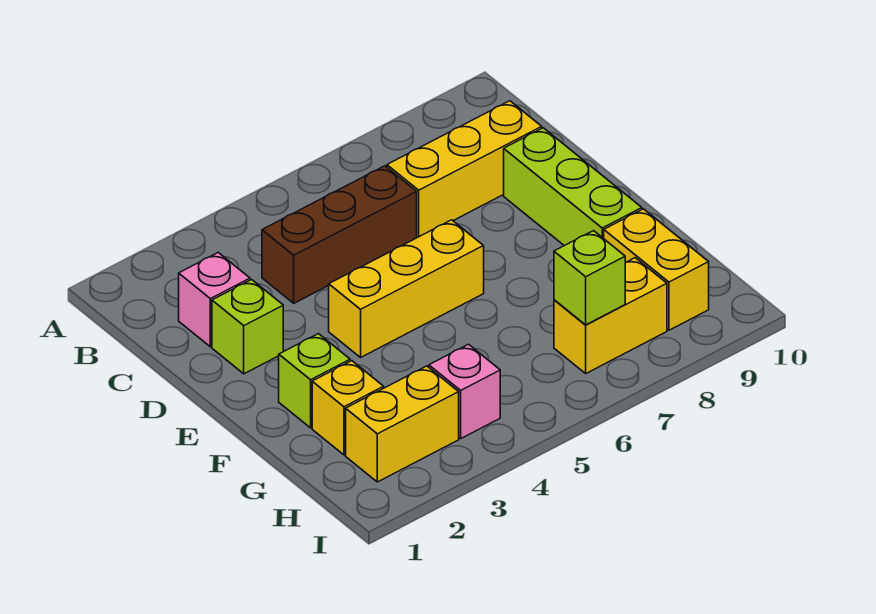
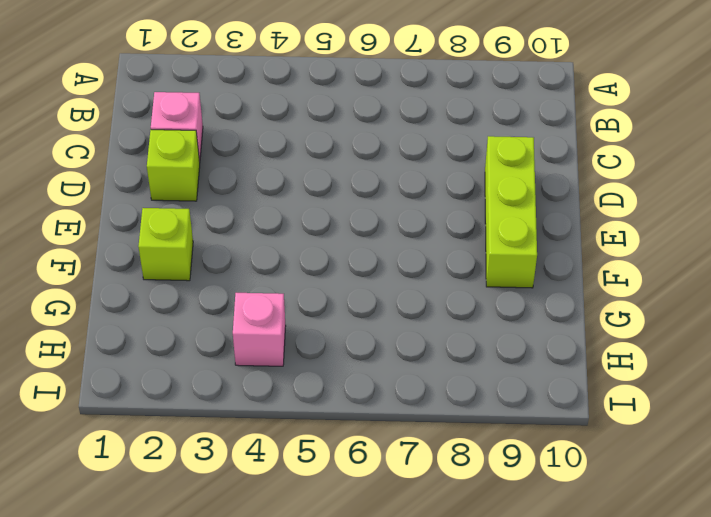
none -> brown brick C4:C6 level 1
none -> yellow brick C7:C9 level 1
none -> yellow brick E4:E6 level 1

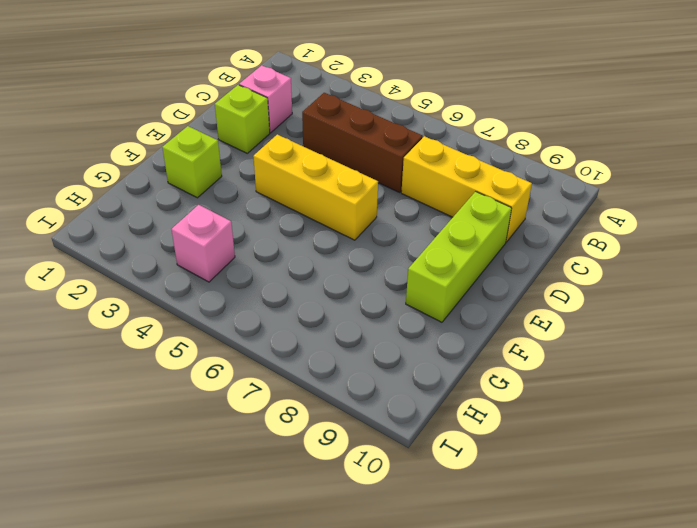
none -> yellow brick G2 level 1
none -> yellow brick G9:H9 level 1
none -> yellow brick H2:H3 level 1

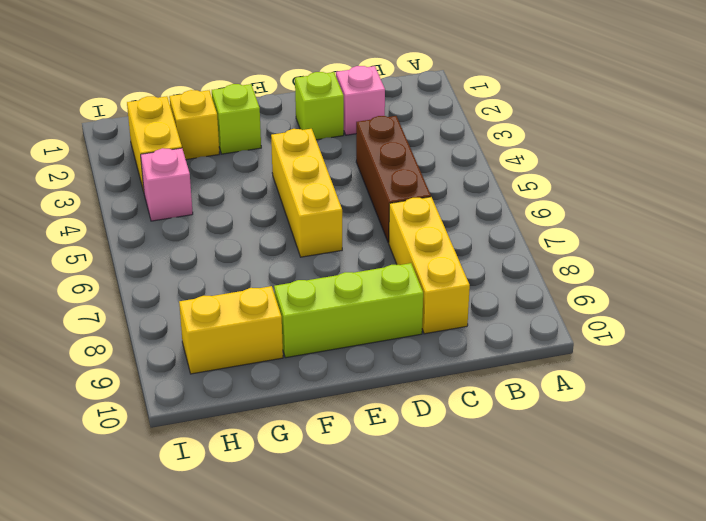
none -> yellow brick H7:H8 level 1
none -> lime brick H7 level 2

